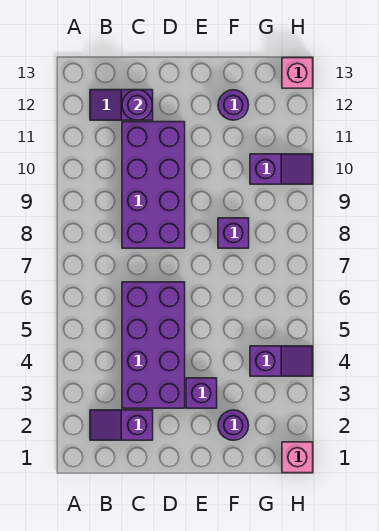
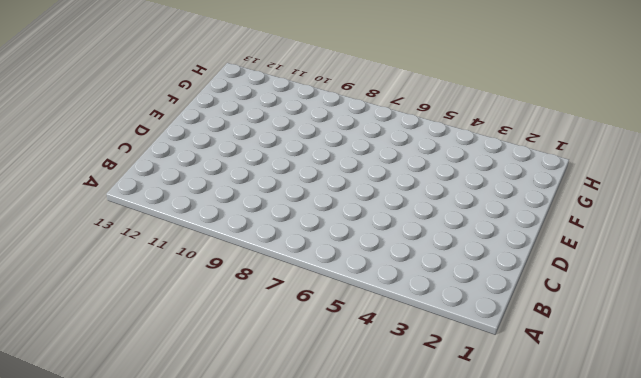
none -> purple slope B2:C2 level 1 top C
none -> purple slope B12:C12 level 1 top C
none -> purple brick C3:D6 level 1

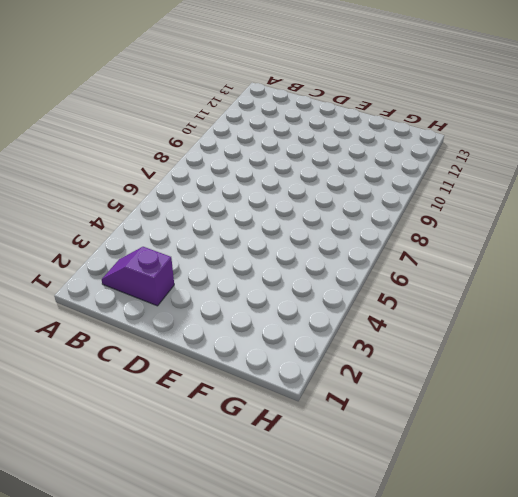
none -> purple slope B12:C12 level 1 top C
none -> purple brick C3:D6 level 1
none -> purple brick C8:D11 level 1

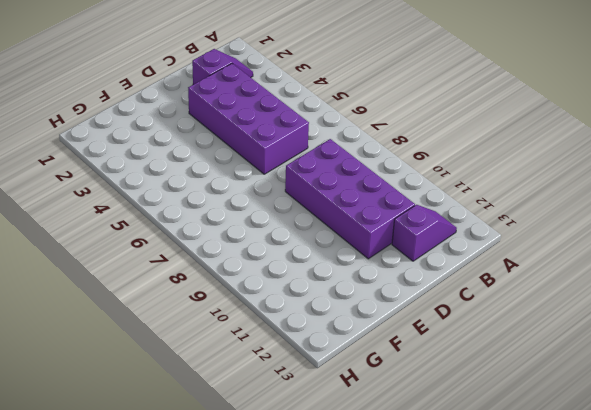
none -> purple brick E3 level 1
none -> purple round brick F2 level 1
none -> purple brick F8 level 1

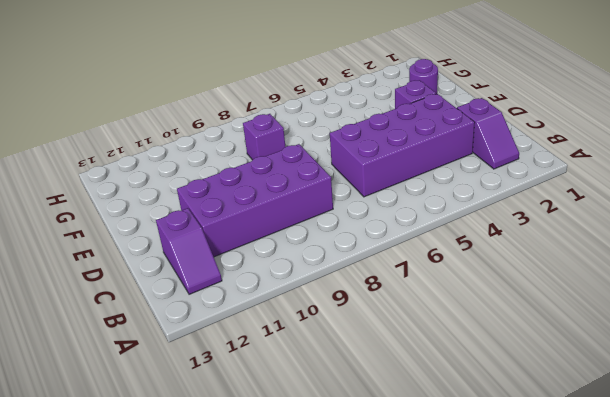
none -> purple round brick F12 level 1
none -> purple slope G4:H4 level 1 top G
none -> purple slope G10:H10 level 1 top G

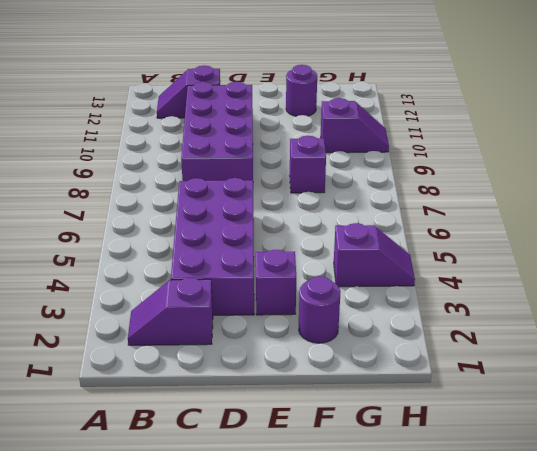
none -> pink brick H1 level 1
none -> pink brick H13 level 1
none -> purple round brick C12 level 2

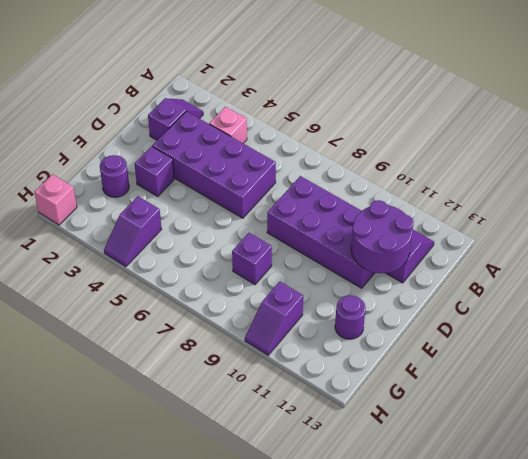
pink brick B4 level 1 -> pink brick H13 level 1
purple round brick C11:D12 level 2 -> purple round brick C12 level 2

